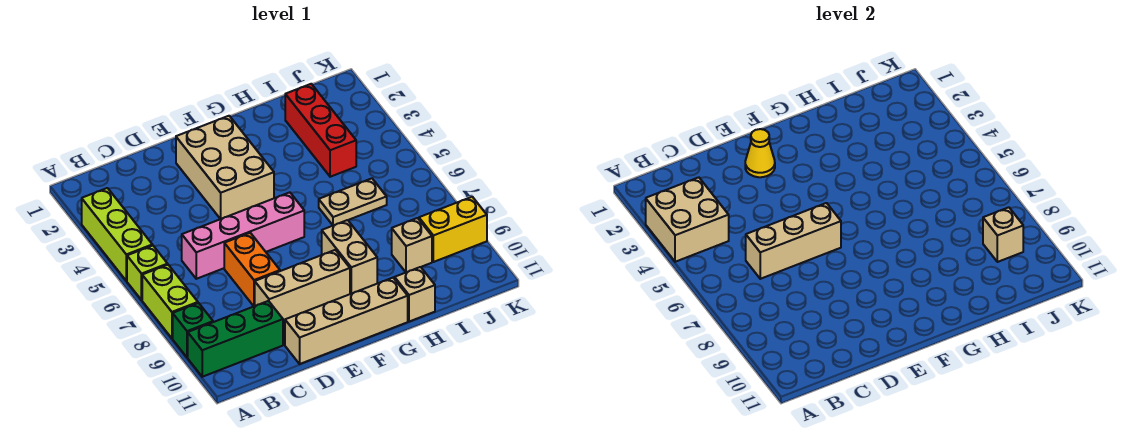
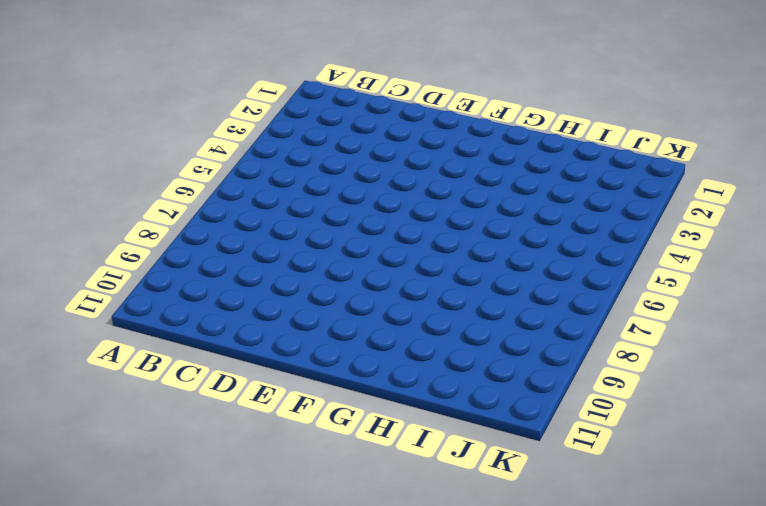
none -> lime brick A3:A5 level 1
none -> lime brick A6 level 1
none -> lime brick A7:A8 level 1

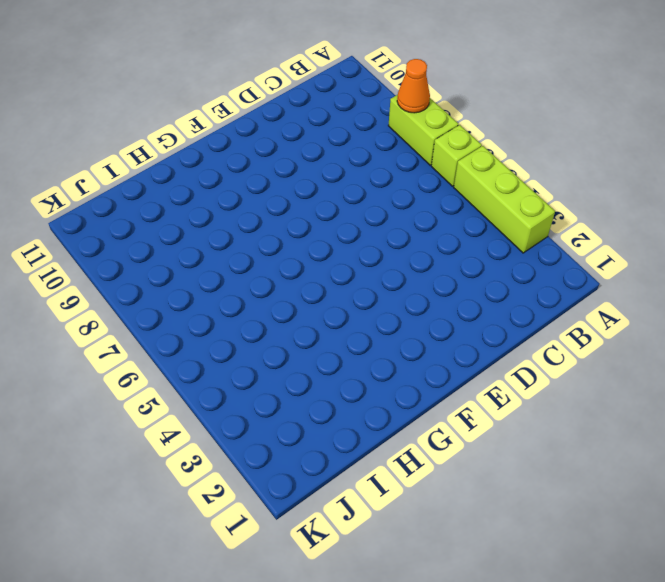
orange cone A8 level 2 -> none
none -> green brick A9 level 1
none -> green brick A10:C10 level 1
none -> pink brick C6:F6 level 1

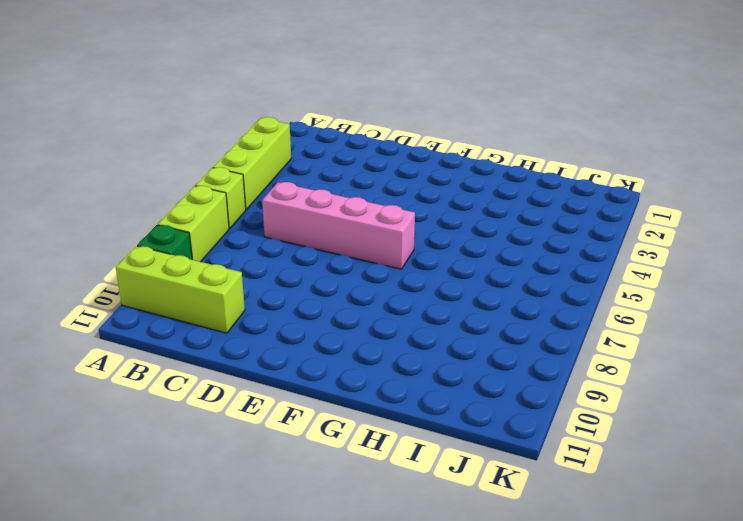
lime brick A10:C10 level 1 -> green brick A10:C10 level 1
none -> orange brick D7:D8 level 1
none -> tan brick D9:F9 level 1
none -> tan brick D11:G11 level 1

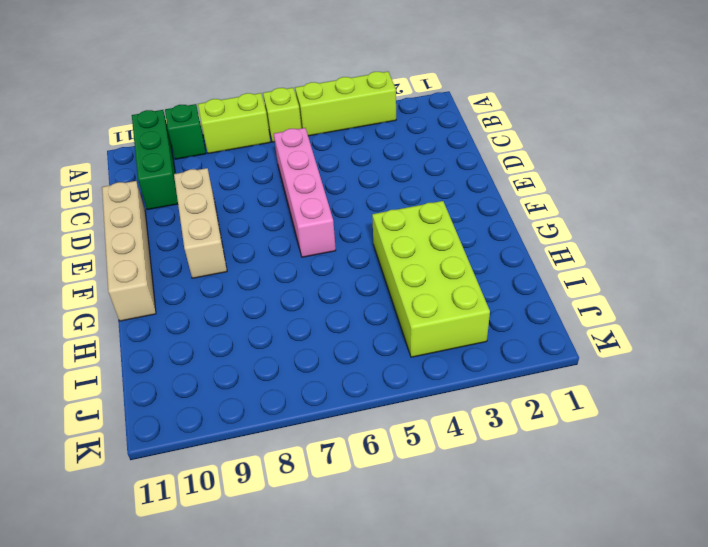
lime brick G3:J4 level 1 -> red brick I2:I4 level 1
none -> orange brick D7:D8 level 1
none -> tan brick E2:F4 level 1
none -> tan brick G8:G9 level 1

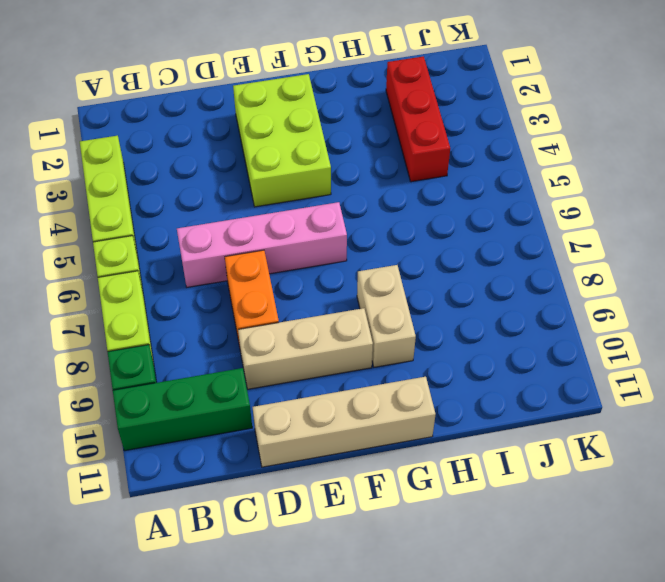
lime brick E2:F4 level 1 -> tan brick E2:F4 level 1
none -> tan plate H6:I6 level 1
none -> tan brick H11 level 1
none -> tan brick I9 level 1

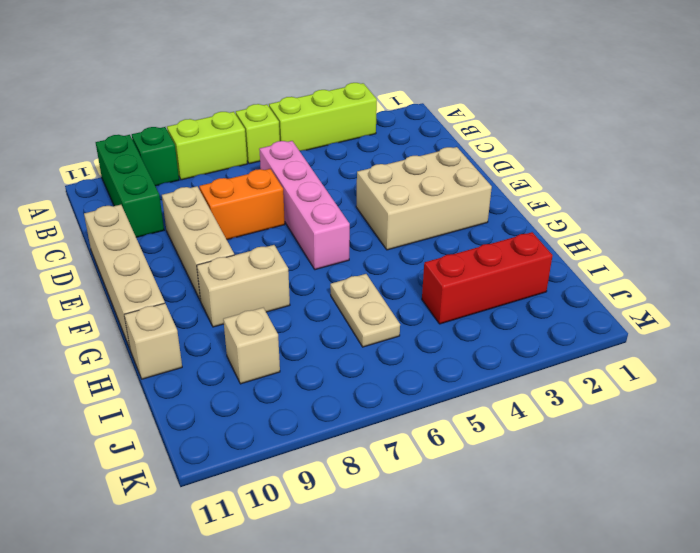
none -> yellow brick J9:K9 level 1
none -> tan brick A3:B4 level 2
none -> tan brick C6:E6 level 2

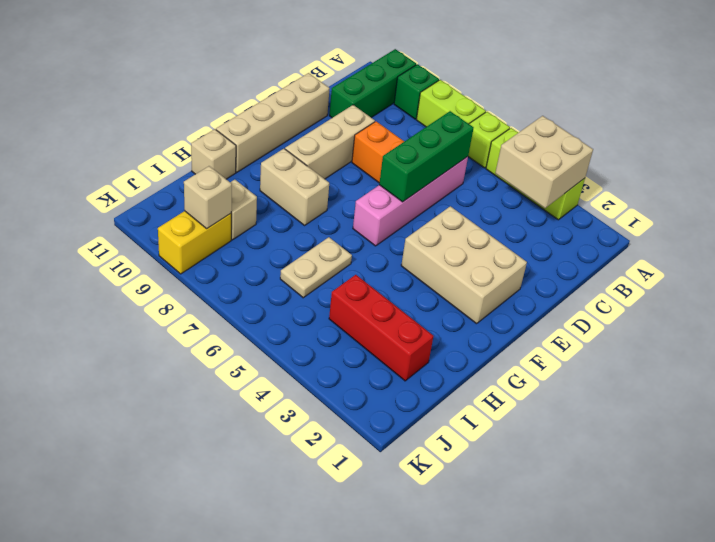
green brick C6:E6 level 2 -> tan brick C6:E6 level 2
none -> yellow cone E2 level 2

